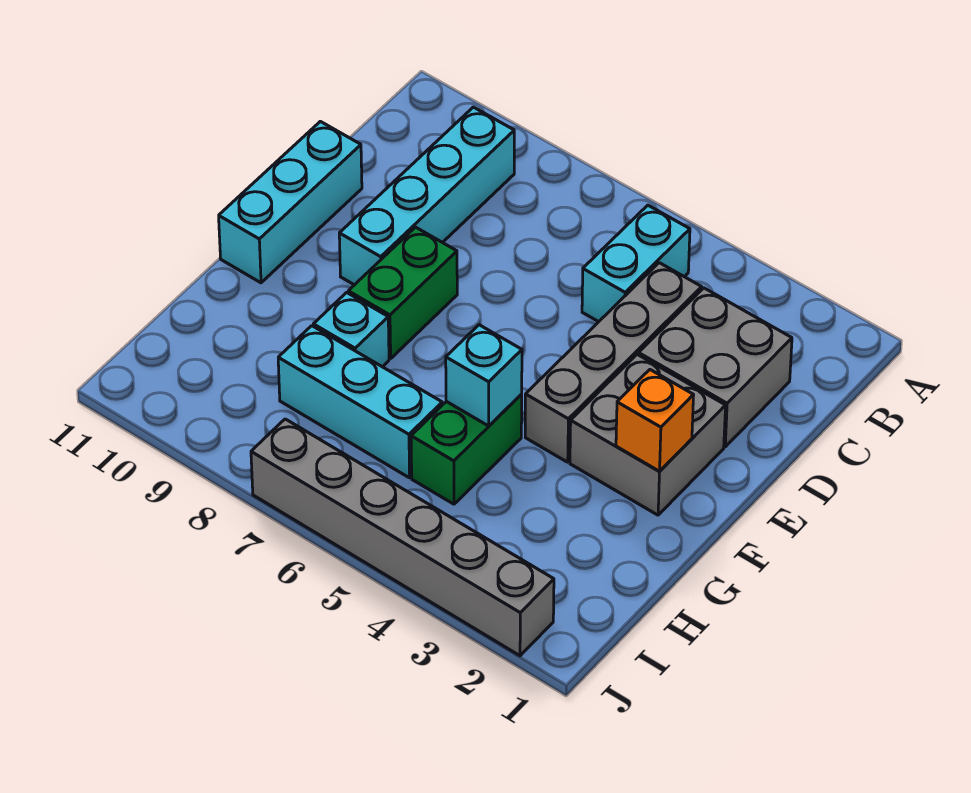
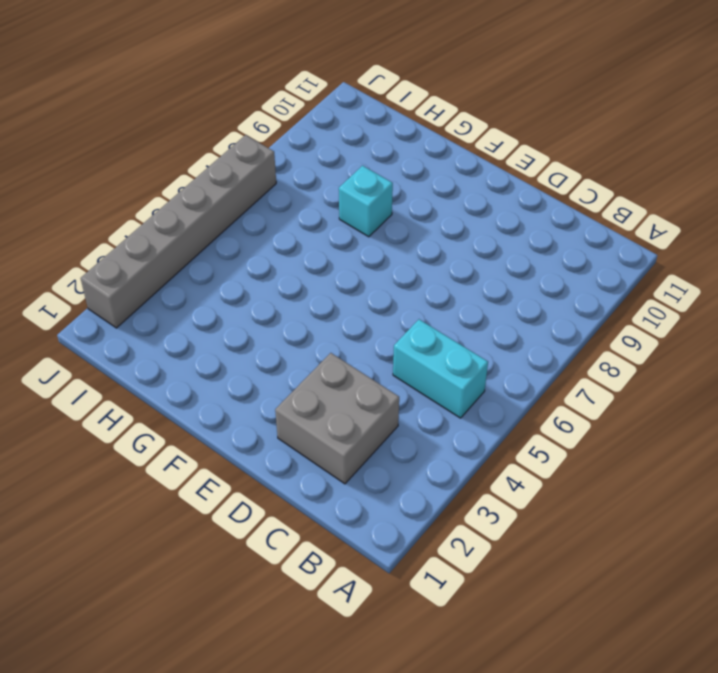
none -> cyan brick B9:E9 level 1
none -> grey brick C4:F4 level 1
none -> cyan brick D11:F11 level 1

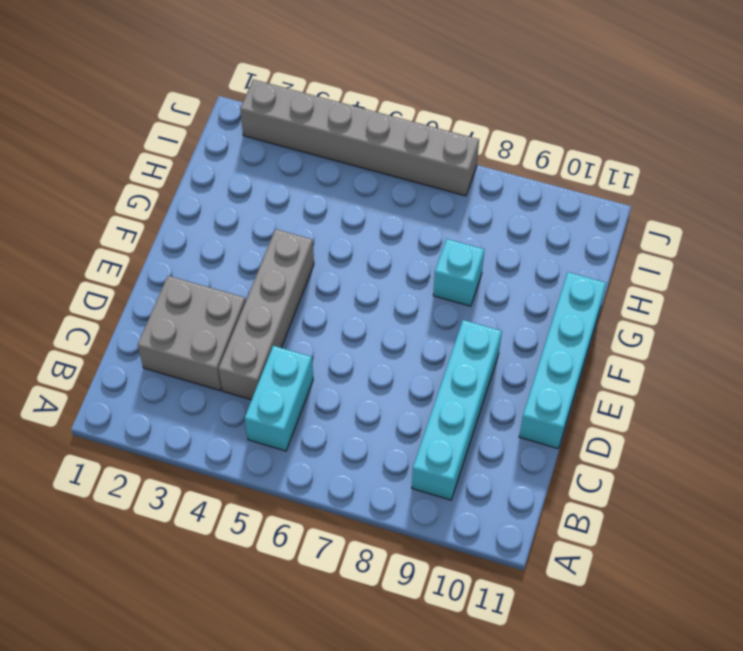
cyan brick D11:G11 level 1 -> cyan brick D11:F11 level 1
none -> grey brick E2:F3 level 1
none -> green brick E8:F8 level 1
none -> green brick G5:H5 level 1

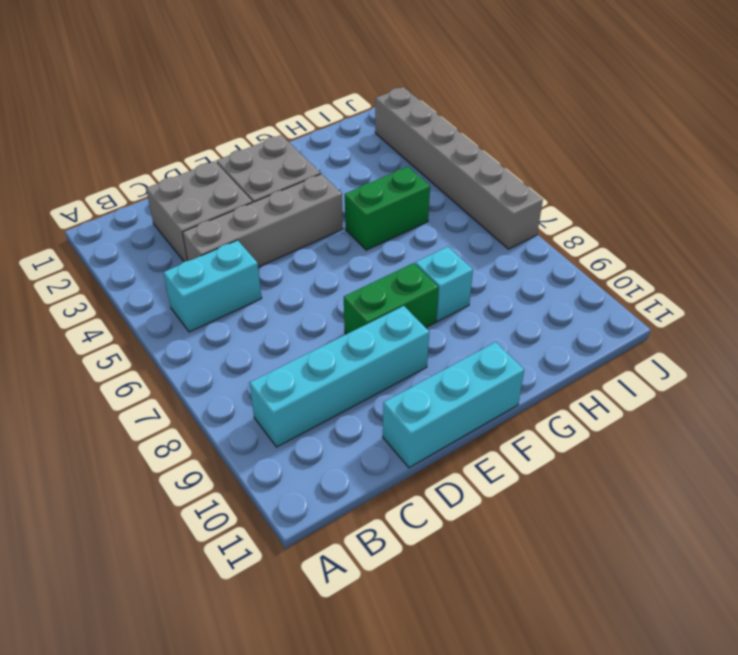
none -> cyan brick H6:H8 level 1
none -> orange brick F2 level 2
none -> cyan brick G5 level 2

